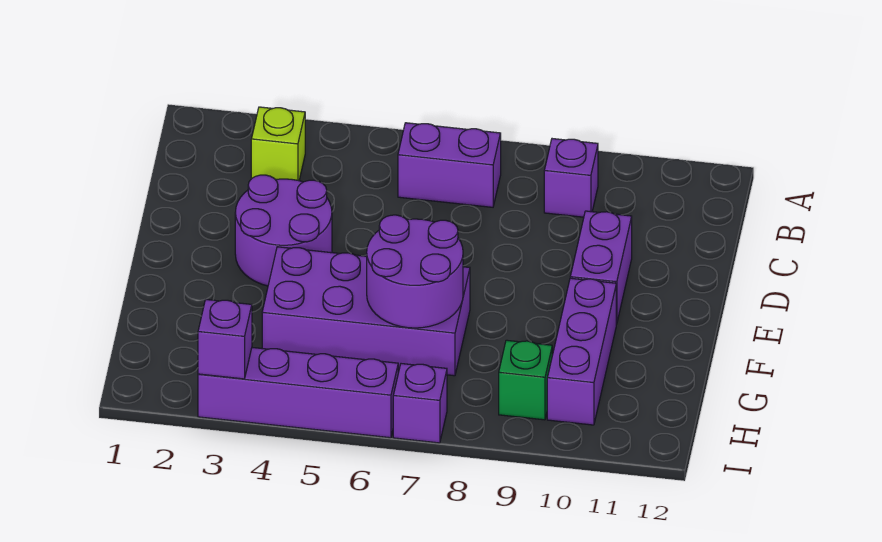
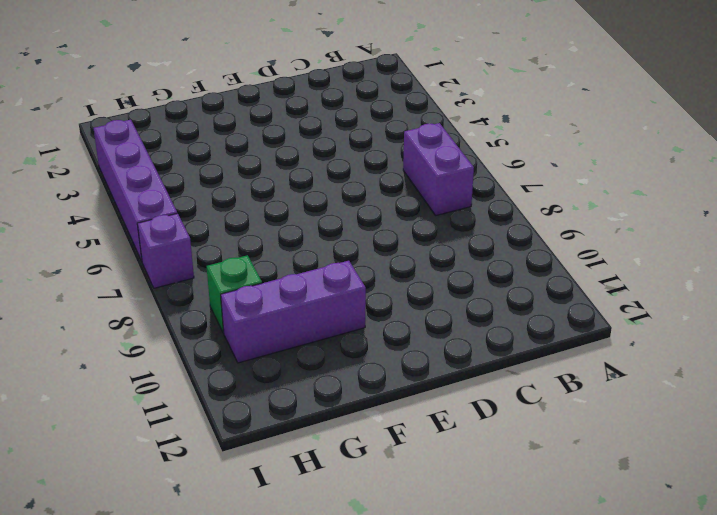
none -> lime brick B3 level 1
none -> purple brick B9 level 1
none -> purple round brick D3:E4 level 1

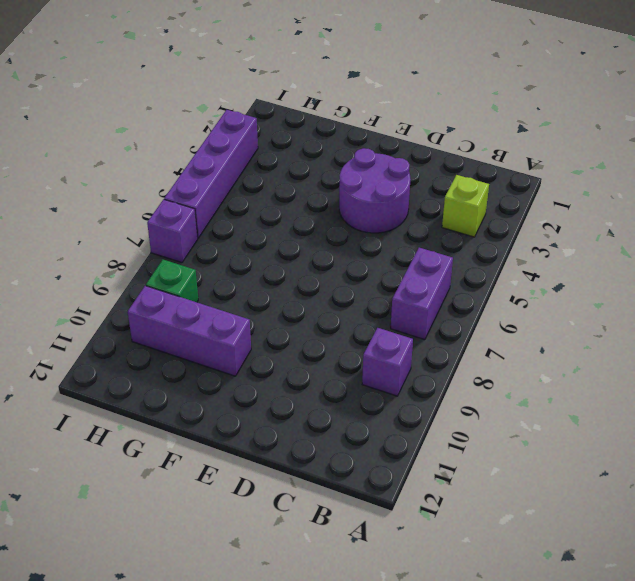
none -> purple brick D10:E10 level 1
none -> purple brick F4:G7 level 1
none -> purple round brick F6:G7 level 2

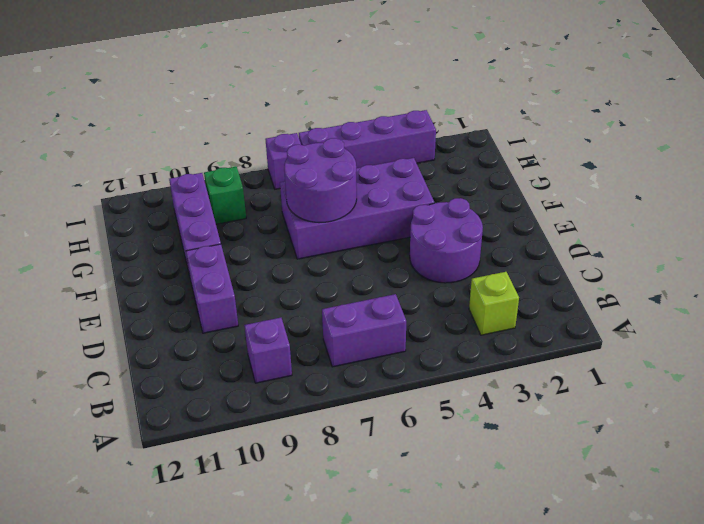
none -> purple brick I3 level 2

